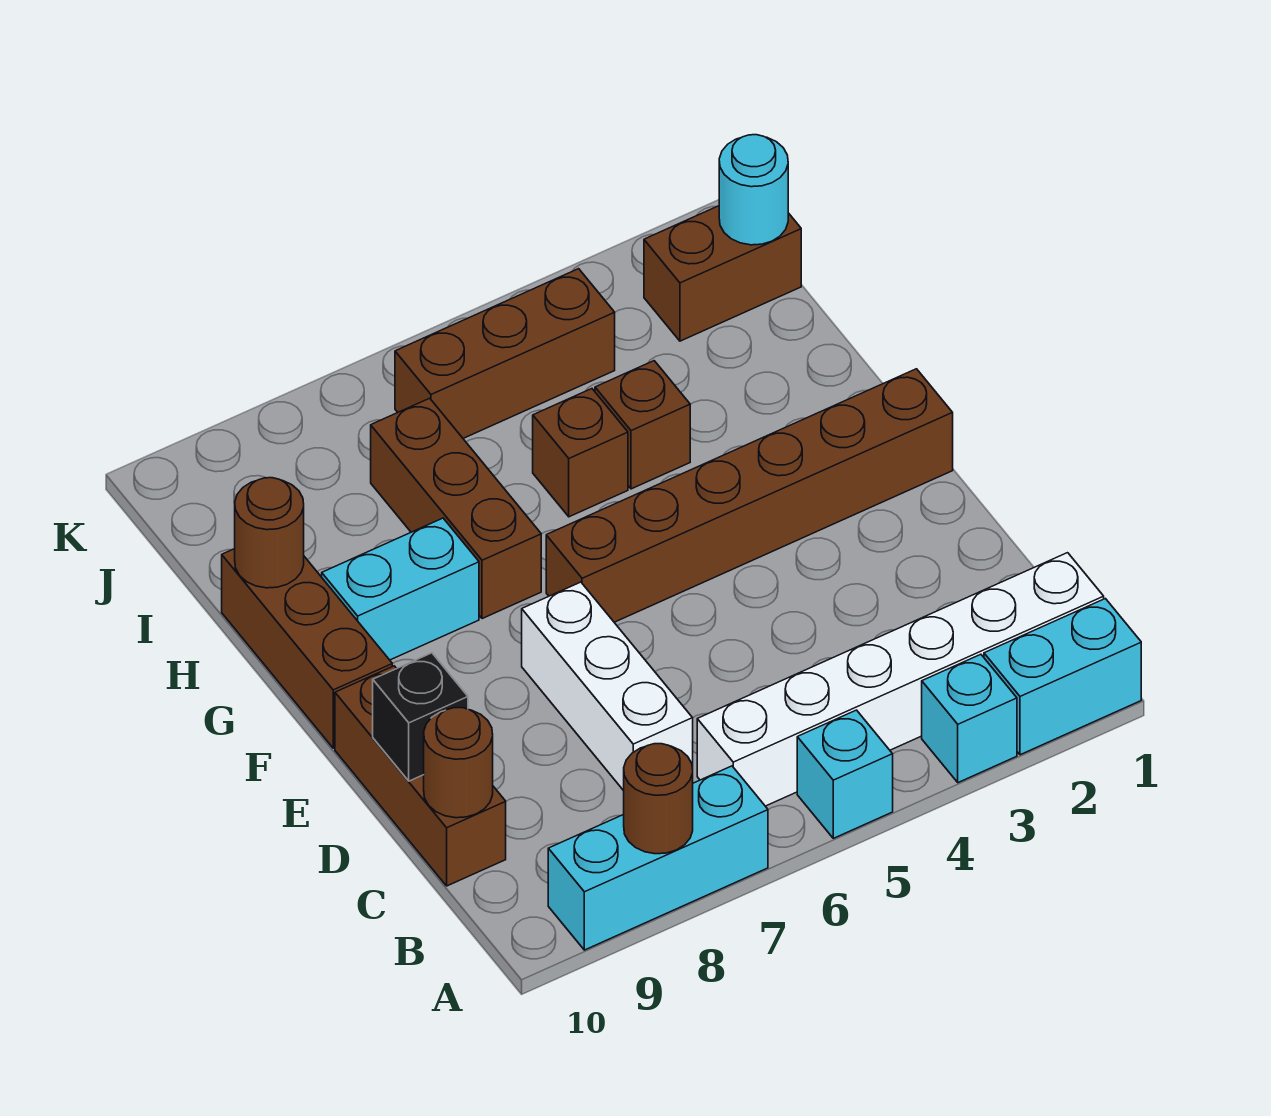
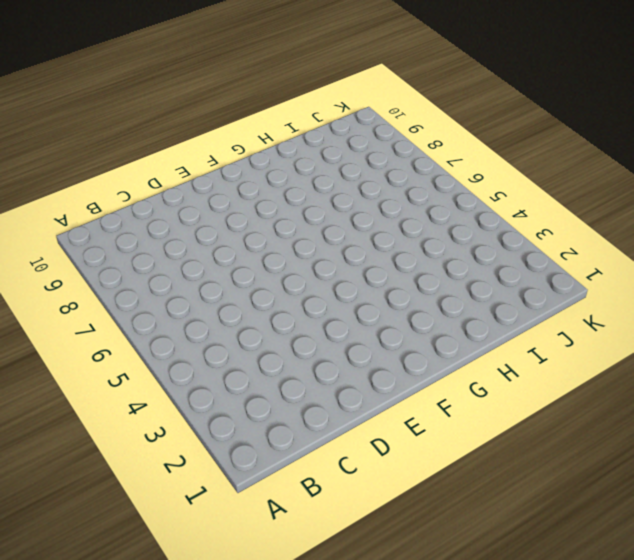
none -> cyan brick A1:A2 level 1
none -> cyan brick A3 level 1
none -> cyan brick A5 level 1

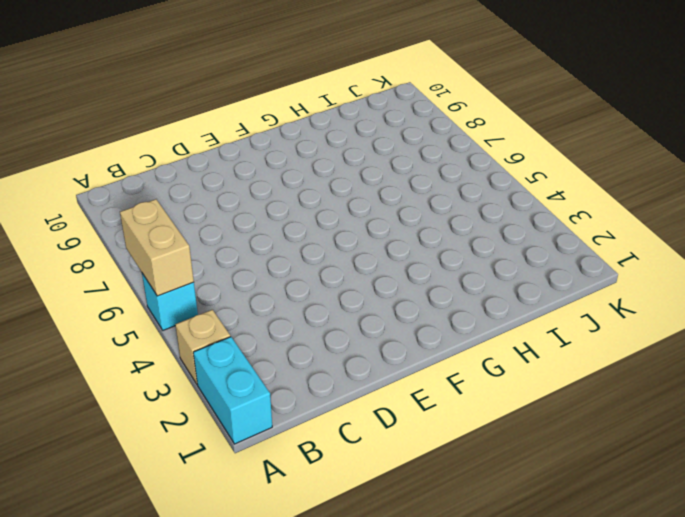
tan brick A3 level 1 -> cyan brick A3 level 1
tan brick A5:A6 level 2 -> none
none -> cyan brick A7:A9 level 1
none -> white brick B1:B6 level 1
none -> white brick C7:E7 level 1

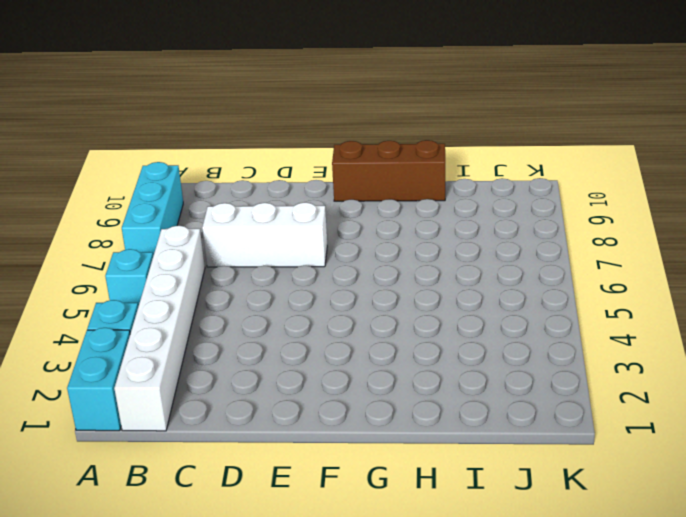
none -> brown brick C10:E10 level 1
none -> brown brick F1:F6 level 1
none -> brown brick G7:I7 level 1

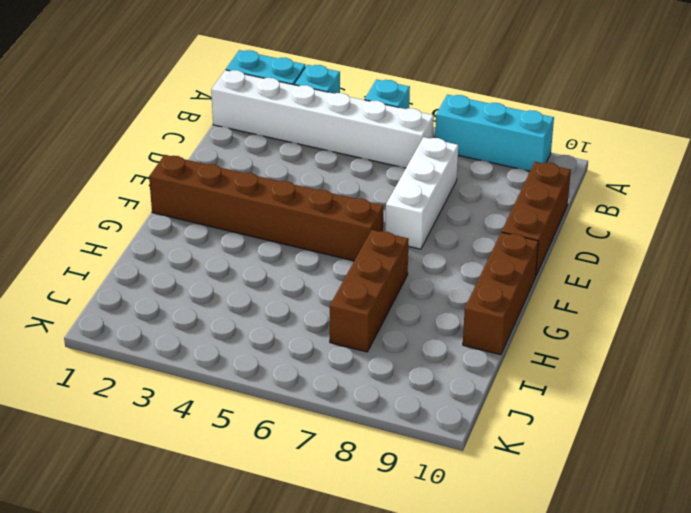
none -> cyan brick G8:G9 level 1
none -> brown brick H4 level 1
none -> brown brick H5 level 1

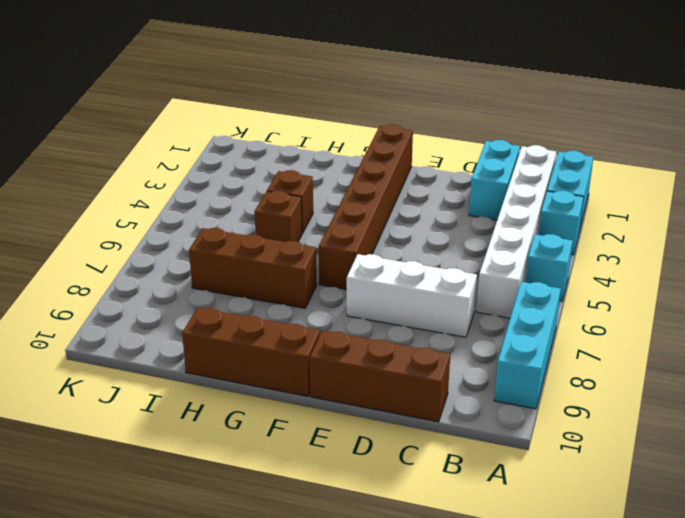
cyan brick C1:C2 level 1 -> cyan brick G8:G9 level 1
none -> brown brick J1:J2 level 1
none -> brown brick J4:J6 level 1
none -> brown round brick A8 level 2

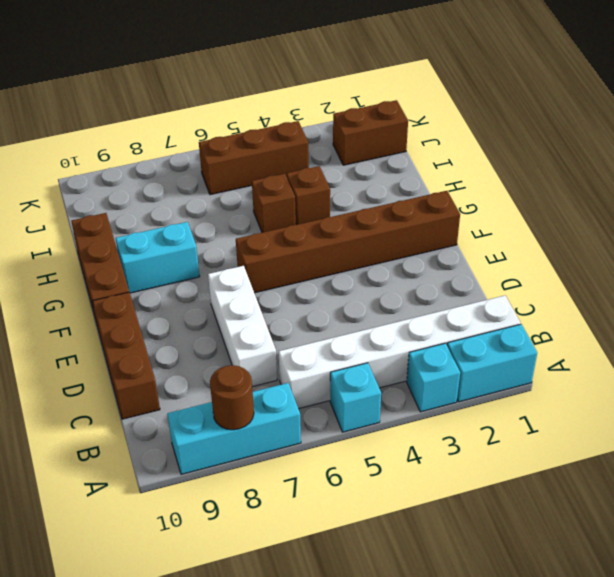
none -> brown brick G7:I7 level 1
none -> brown round brick C10 level 2
none -> black brick D10 level 2

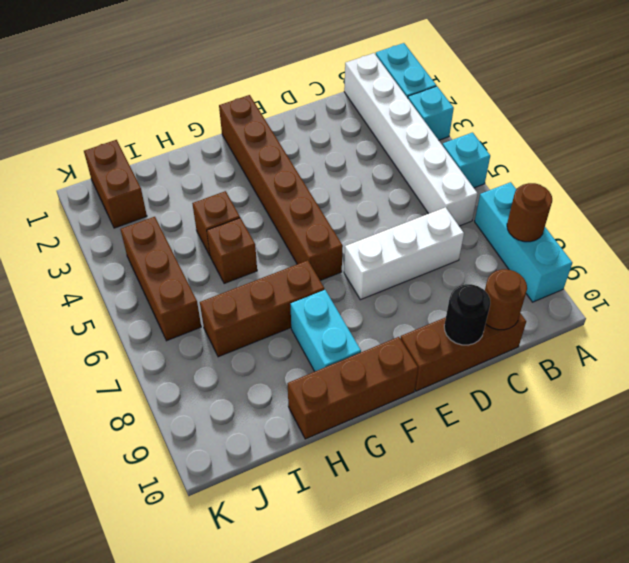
black round brick D10 level 2 -> black brick D10 level 2
none -> brown round brick H10 level 2
none -> cyan round brick J1 level 2

